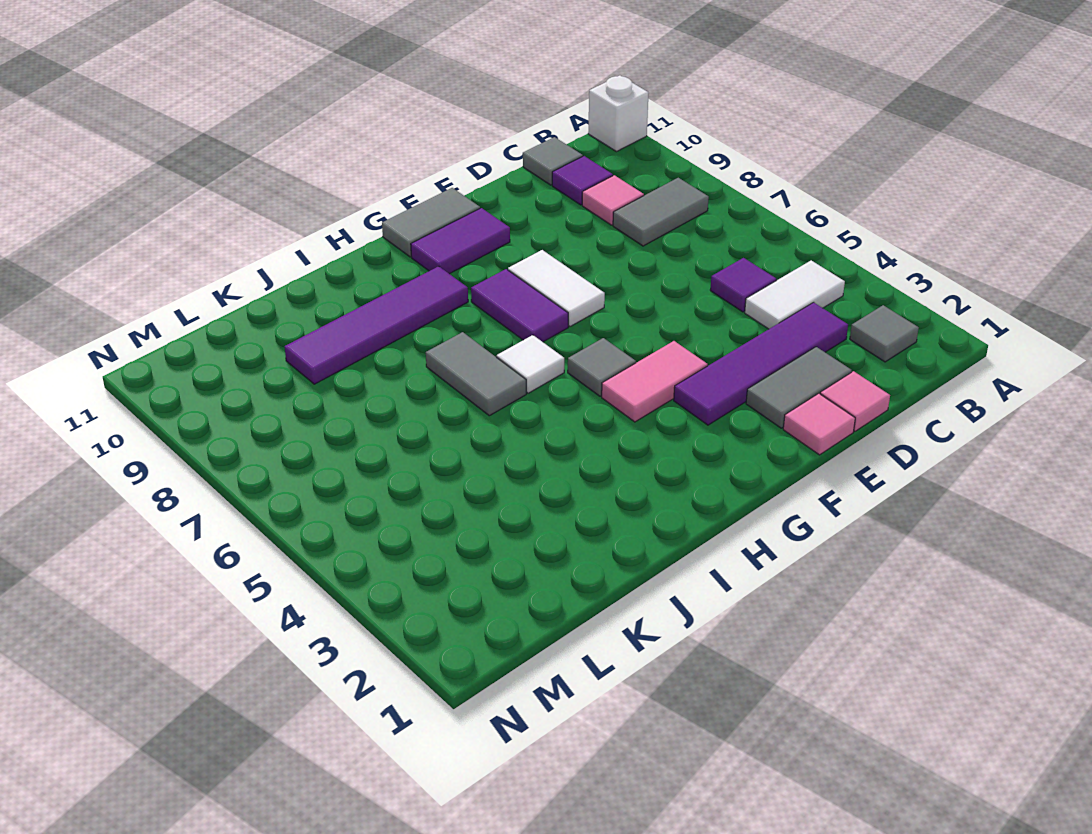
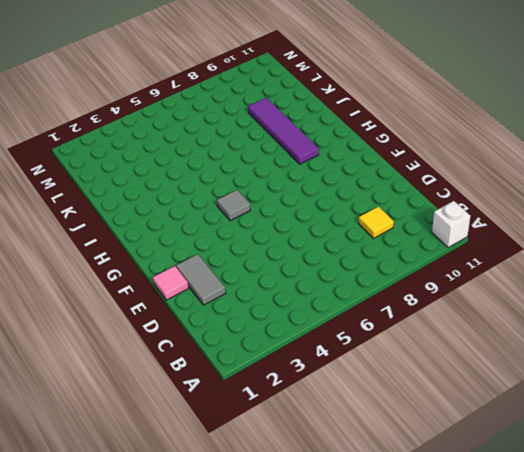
yellow tile C9 level 1 -> pink tile C9 level 1
none -> grey tile B2 level 1
none -> white tile B4:C4 level 1
none -> grey tile B8:C8 level 1

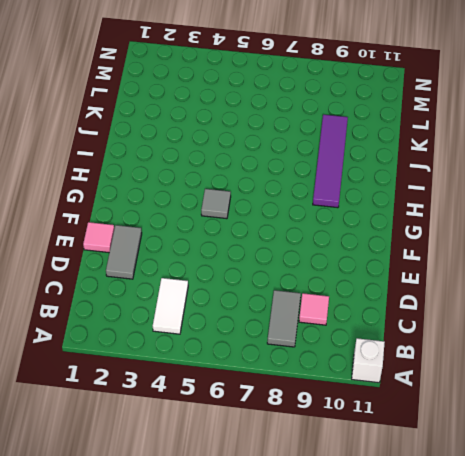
none -> grey tile B2 level 1
none -> purple tile C3:F3 level 1
none -> purple tile C5 level 1

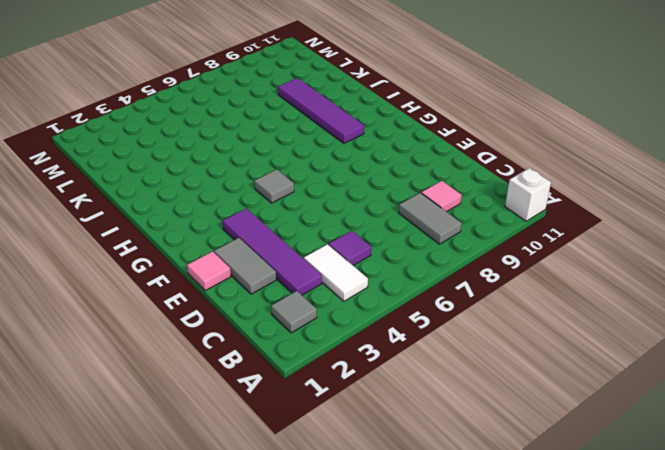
none -> purple tile C10 level 1
none -> grey tile C11 level 1
none -> pink tile D1 level 1

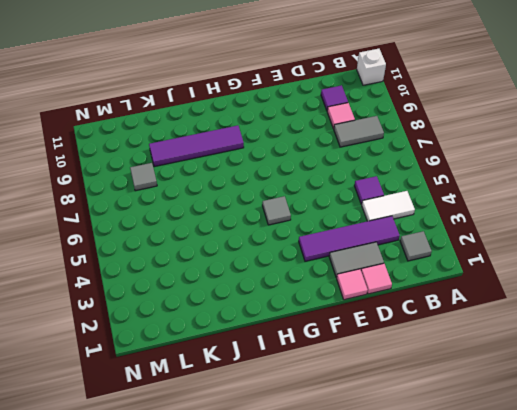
grey tile L8 level 1 -> grey tile C11 level 1
none -> pink tile F4:G4 level 1
none -> white tile F7:F8 level 1
none -> purple tile F10:G10 level 1

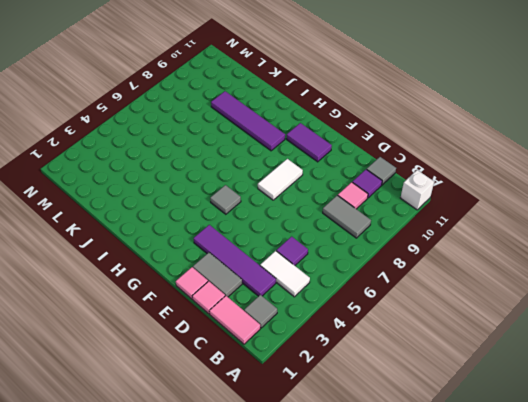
pink tile B1:C1 level 1 -> pink tile F4:G4 level 1
none -> grey tile F11:G11 level 1
none -> purple tile G7:G8 level 1
none -> white tile H6 level 1

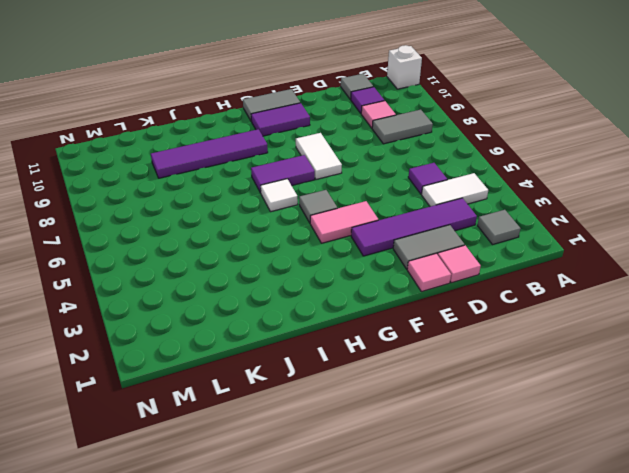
purple tile G7:H7 level 1 -> purple tile G7:G8 level 1
none -> grey tile I6:I7 level 1

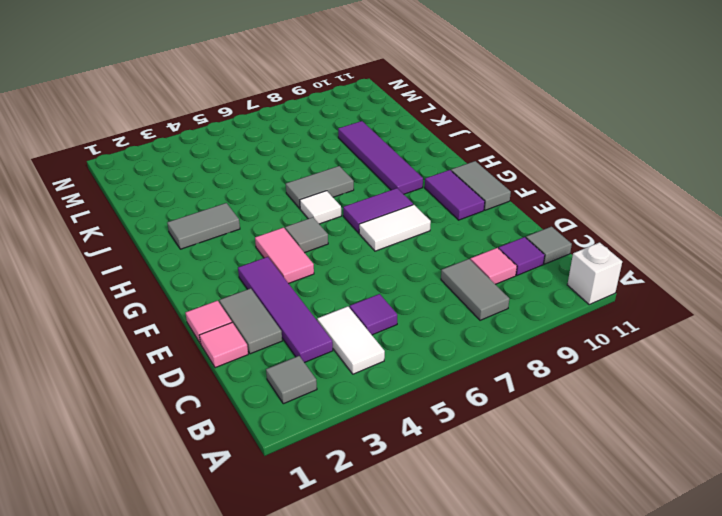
grey tile I2:I3 level 1 -> none

